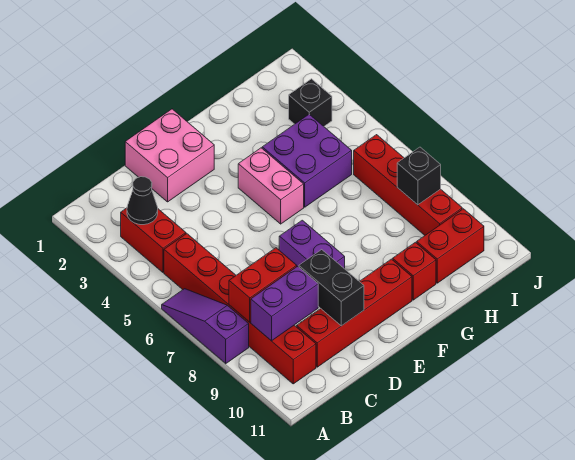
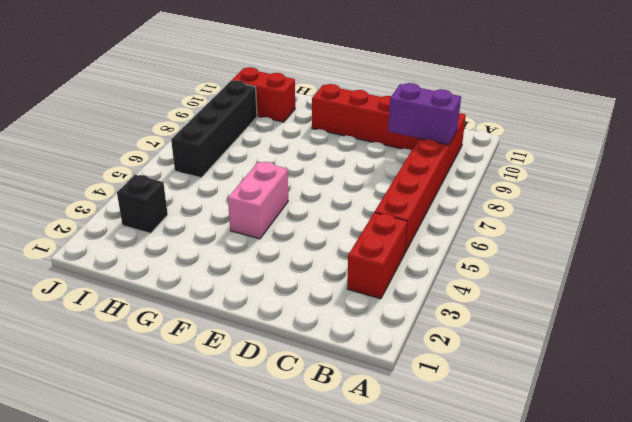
black brick I6:I9 level 1 -> red brick I6:I9 level 1
none -> purple slope A6:A8 level 1 top 8
none -> pink brick D1:E2 level 1
none -> purple brick E7:E8 level 1

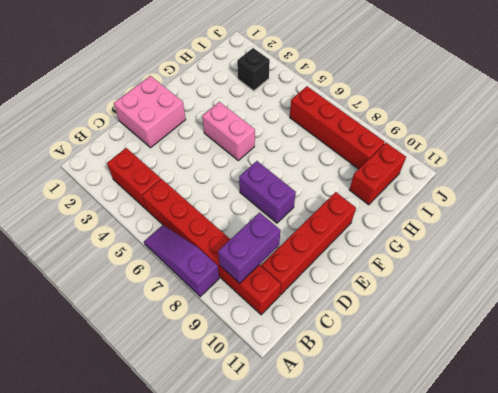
none -> purple brick G4:H5 level 1
none -> red brick G10 level 1
none -> black cone B3 level 2

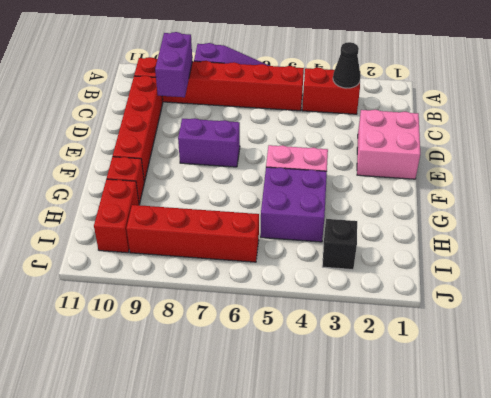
none -> red brick B8:C8 level 2
none -> black brick D9:D10 level 2
none -> black brick I8 level 2

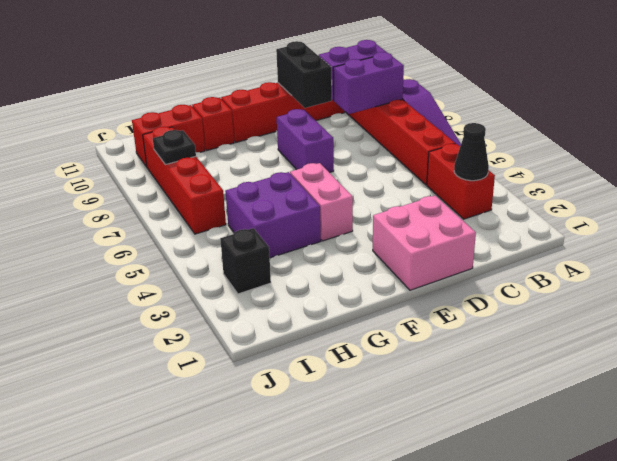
purple brick B8:C8 level 2 -> red brick B8:C8 level 2
black plate I8 level 2 -> black brick I8 level 2

